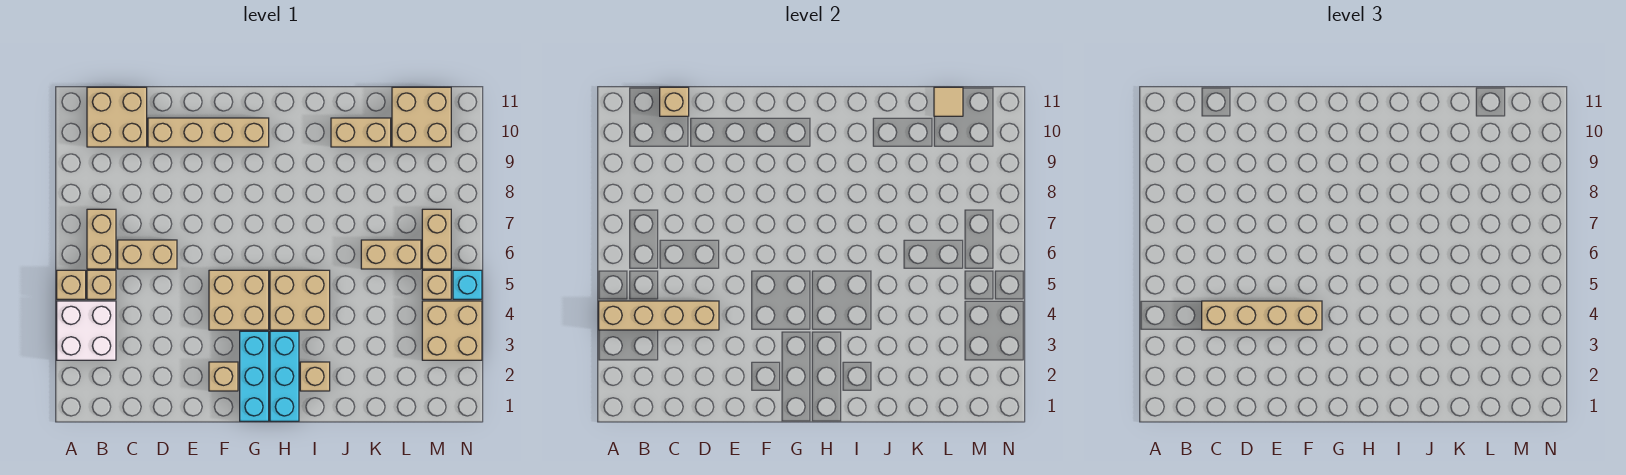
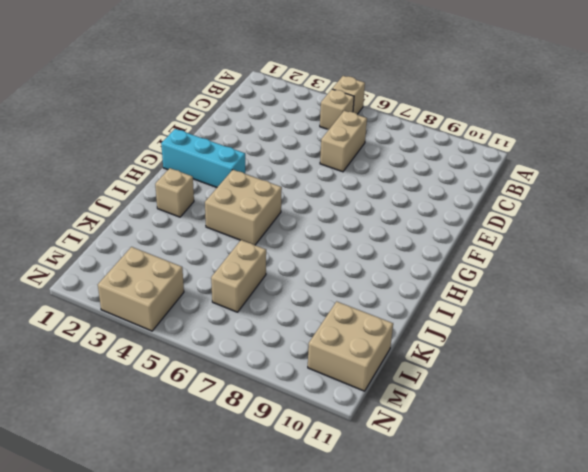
none -> white brick A3:B4 level 1
none -> tan brick B6:B7 level 1
none -> tan brick B10:C11 level 1

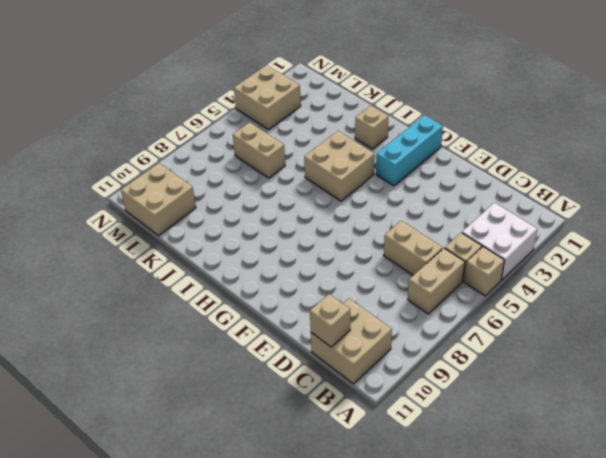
none -> tan brick D10:G10 level 1
none -> tan brick F2 level 1
none -> tan brick F4:G5 level 1

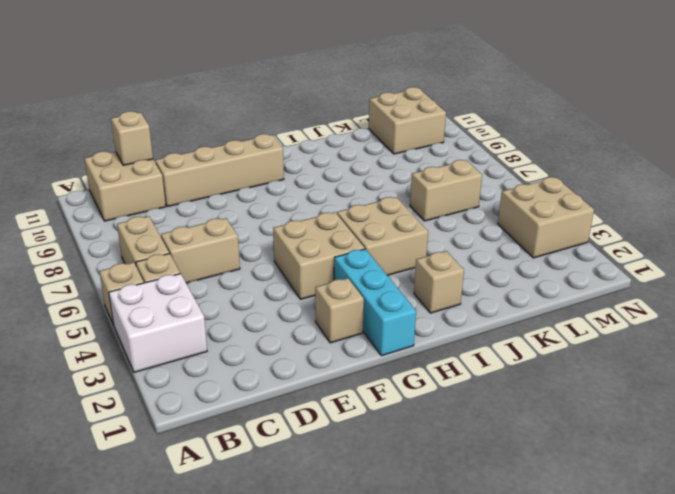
none -> cyan brick H1:H3 level 1
none -> tan brick J10:K10 level 1
none -> tan brick M5 level 1

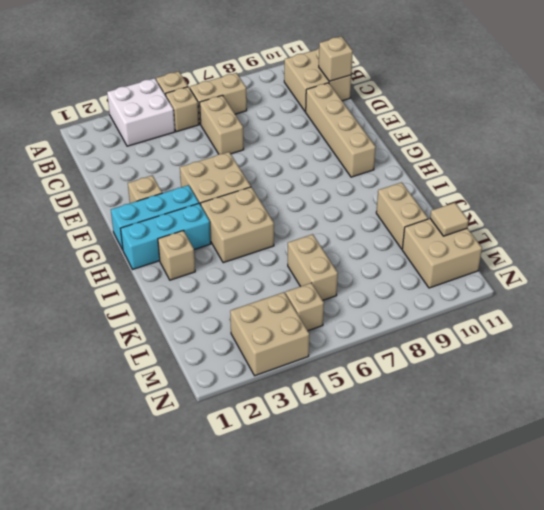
none -> tan brick M6:M7 level 1
none -> cyan brick N5 level 1
none -> tan brick A4:D4 level 2

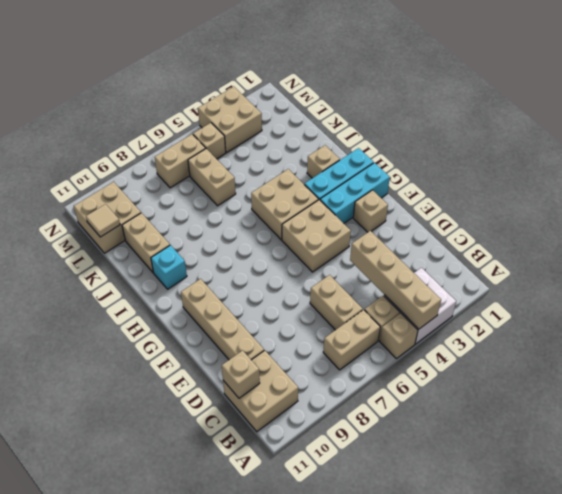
cyan brick I10 level 1 -> cyan brick N5 level 1
none -> tan brick C4:F4 level 3

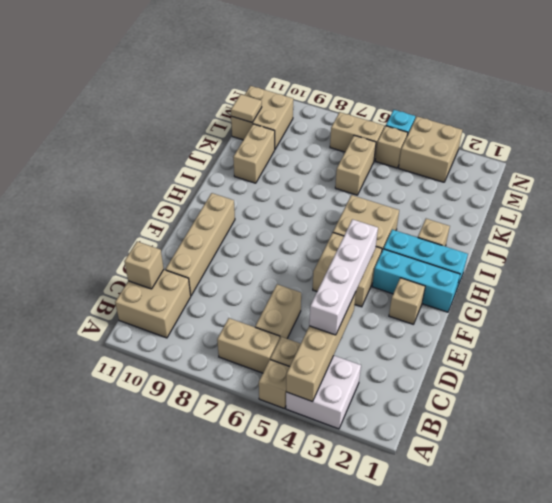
white brick C4:F4 level 3 -> tan brick C4:F4 level 3

